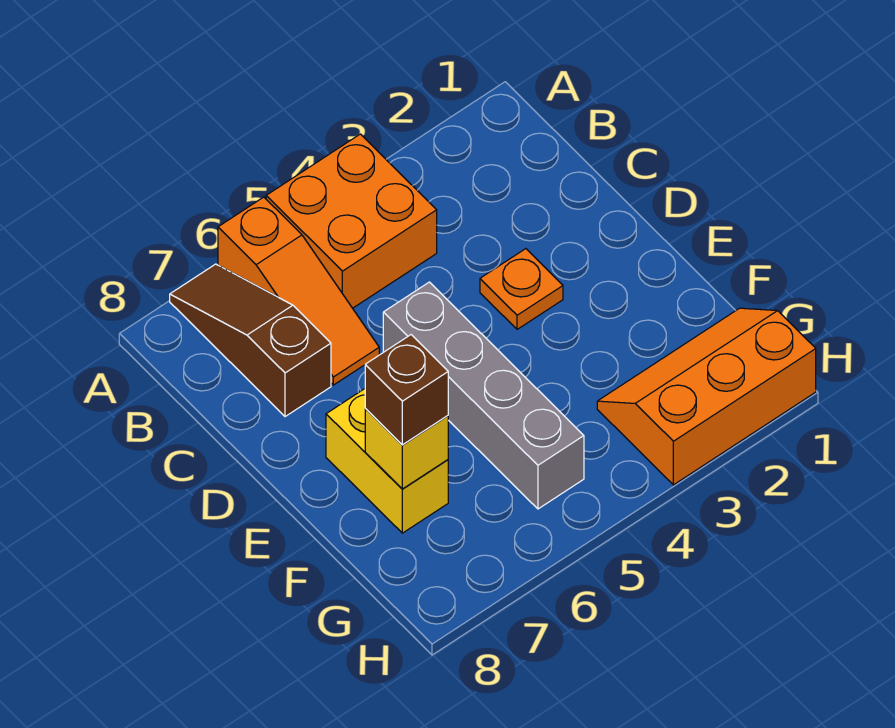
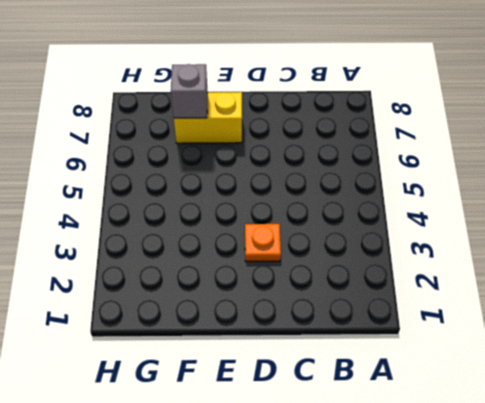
grey brick F7 level 2 -> yellow brick F7 level 2
none -> orange brick A4:B5 level 1
none -> orange slope A6:C6 level 1 top A

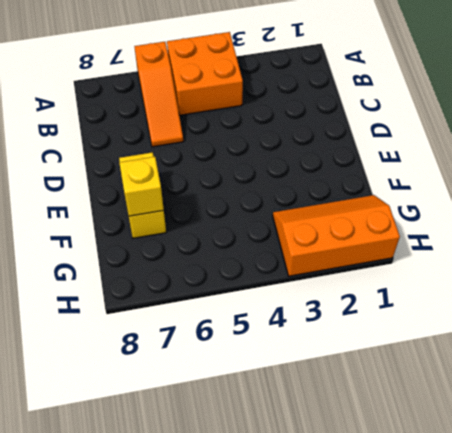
none -> brown slope A7:C7 level 1 top C
none -> orange plate D3 level 1

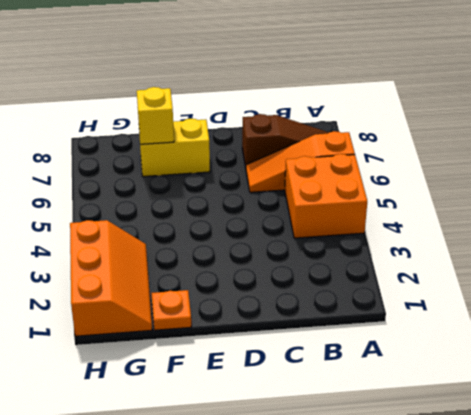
orange plate F1 level 1 -> orange plate D3 level 1
none -> grey brick D5:G5 level 1
none -> brown brick F7 level 3

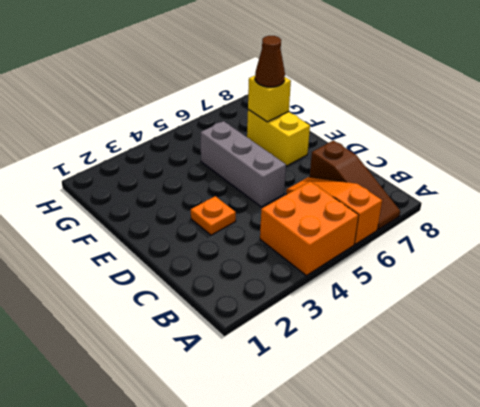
grey brick D5:F5 level 1 -> grey brick D5:G5 level 1
brown cone F7 level 3 -> brown brick F7 level 3
none -> orange slope G1:H3 level 1 top H

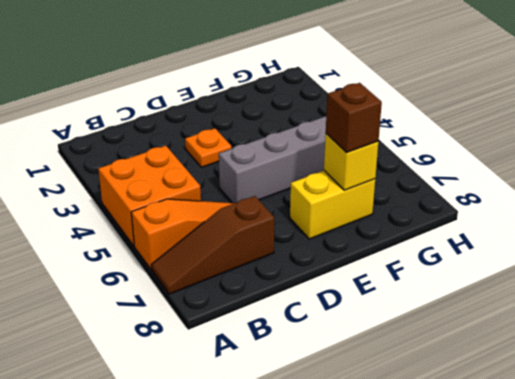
none -> orange slope G1:H3 level 1 top H

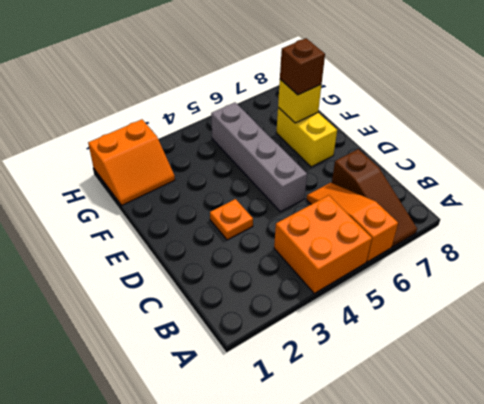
orange slope G1:H2 level 1 top H -> orange slope G1:H3 level 1 top H

